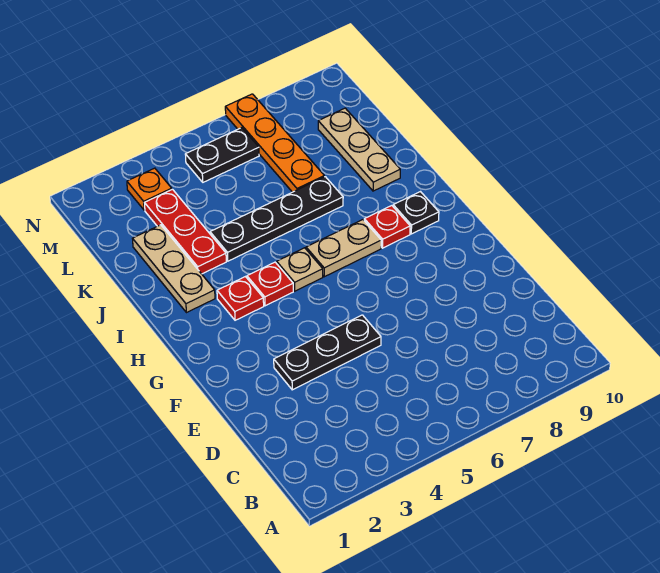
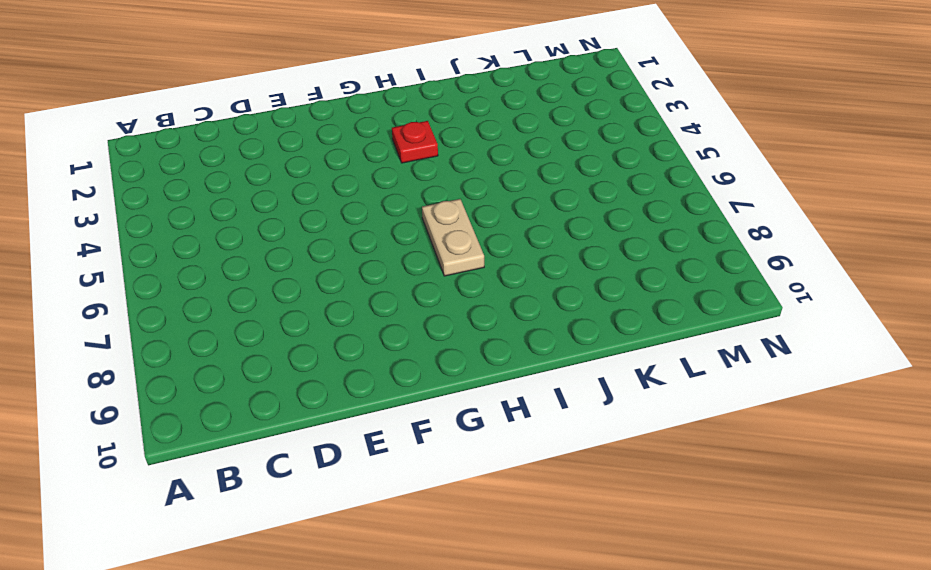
none -> black plate E3:E5 level 1
none -> red plate H4 level 1
none -> tan plate H5 level 1

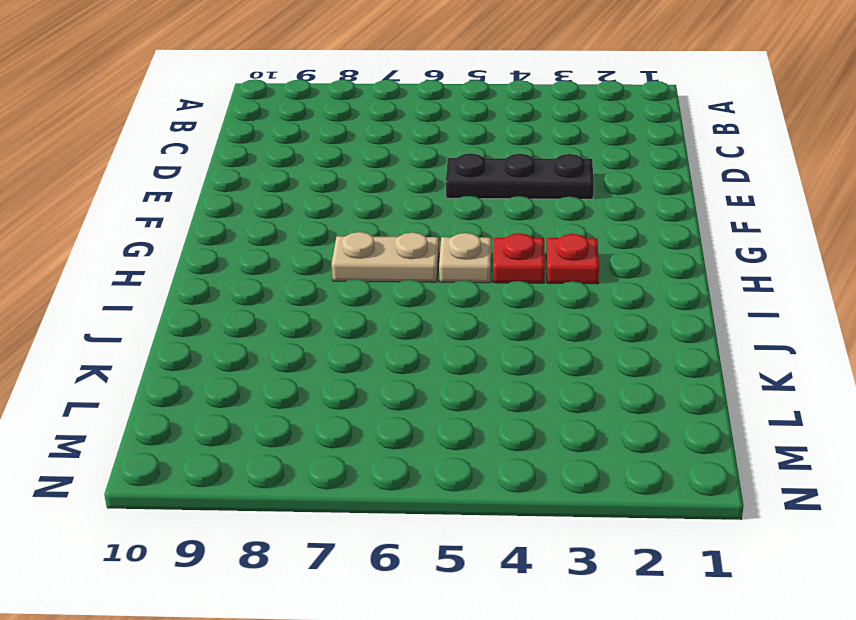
none -> red plate H8 level 1
none -> black plate H9 level 1
none -> tan plate I2:K2 level 1

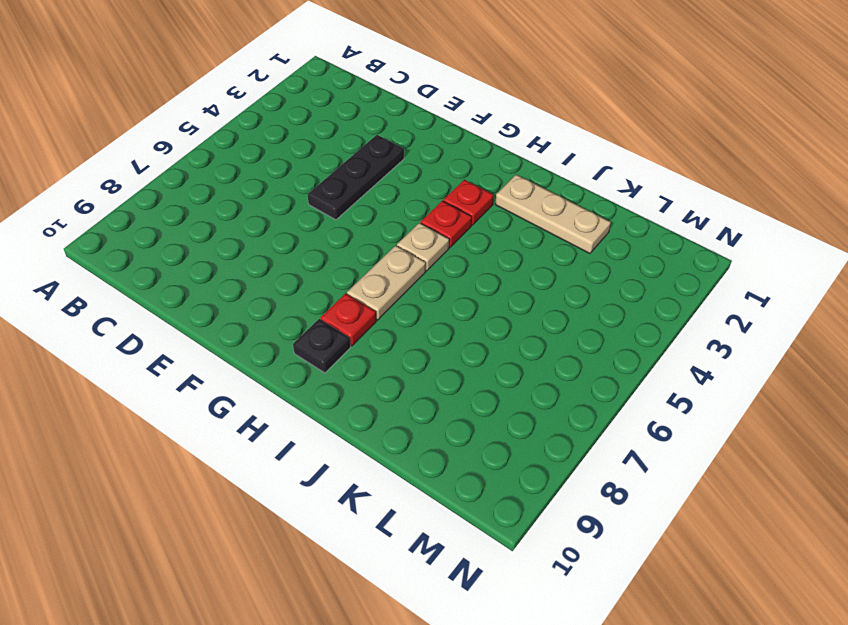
none -> red plate J3:L3 level 1
none -> black plate J4:J7 level 1
none -> tan plate J9:L9 level 1

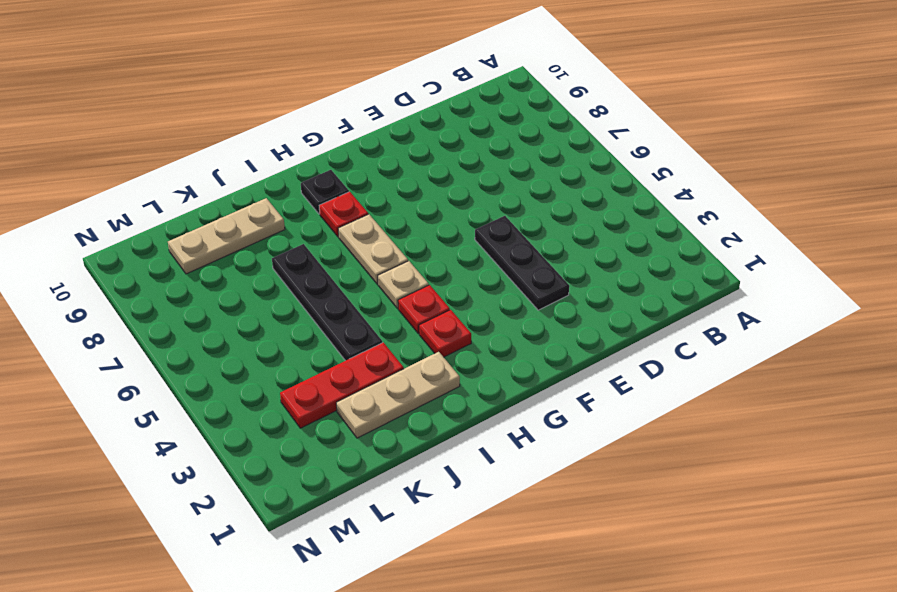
none -> orange plate K7:N7 level 1
none -> orange plate M3 level 1
none -> black plate M5:M6 level 1

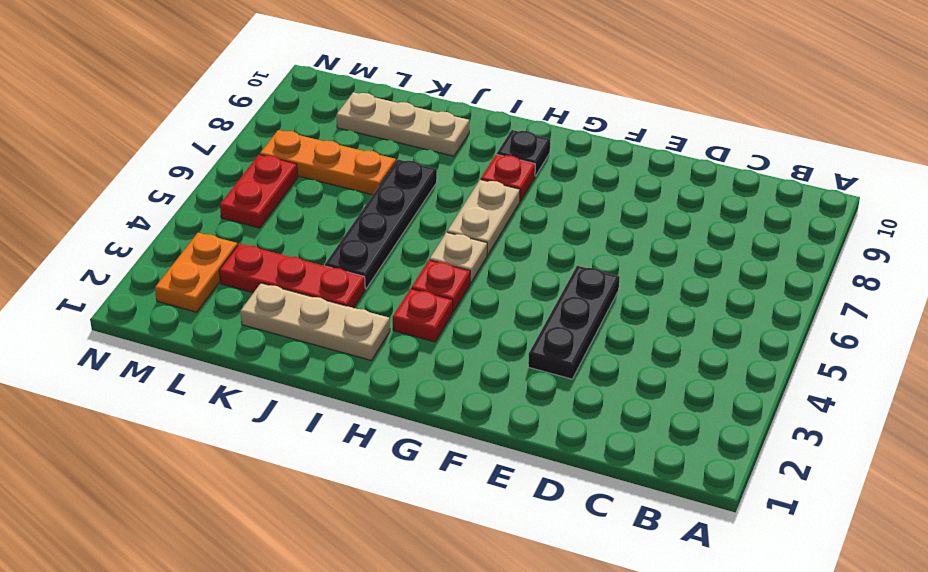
orange plate K7:M7 level 1 -> orange plate K7:N7 level 1
orange plate M2:M3 level 1 -> orange plate M3 level 1
red plate M5:M6 level 1 -> black plate M5:M6 level 1

